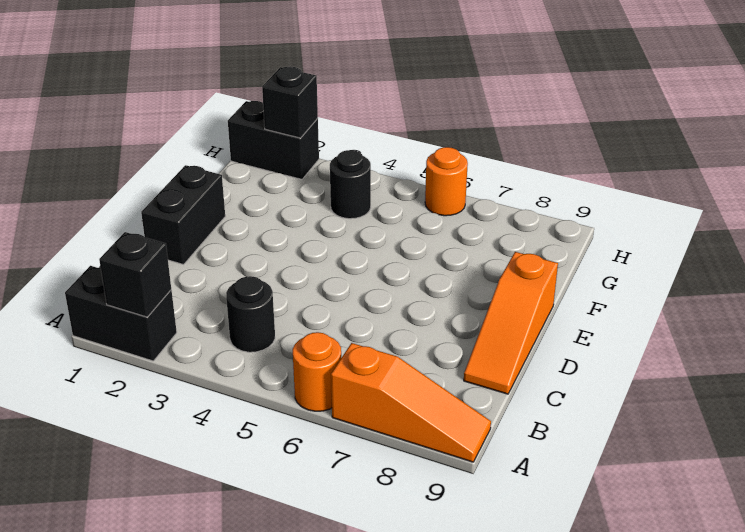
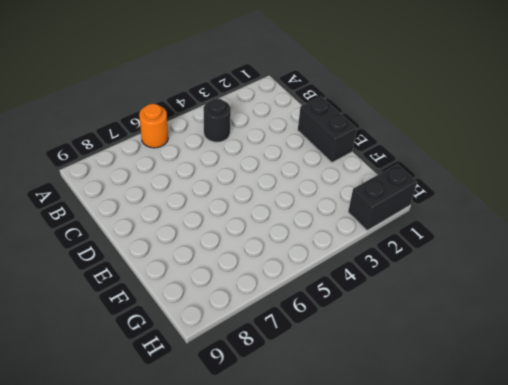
none -> black brick A1:A2 level 1
none -> orange slope A7:A9 level 1 top 7

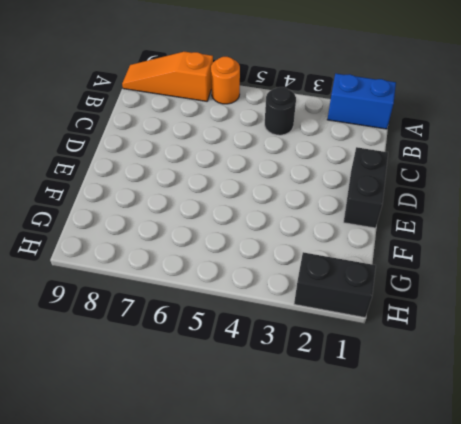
blue brick A1:A2 level 1 -> black brick A1:A2 level 1
none -> orange slope C9:E9 level 1 top E
none -> black round brick G4 level 1

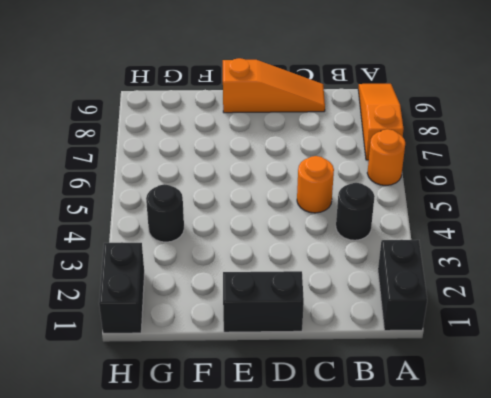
orange round brick C5 level 1 -> orange round brick H6 level 1
none -> black brick A2 level 2
none -> black brick H2 level 2

